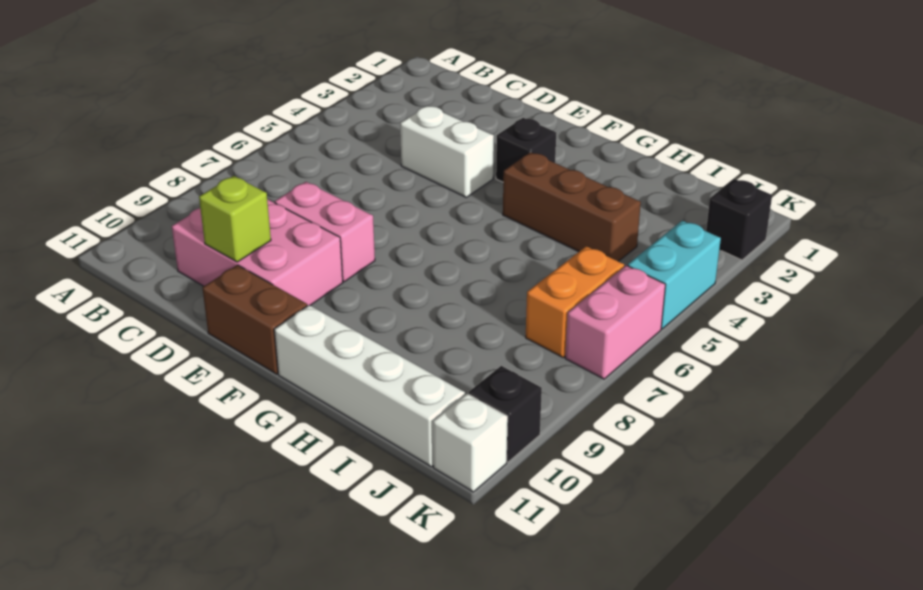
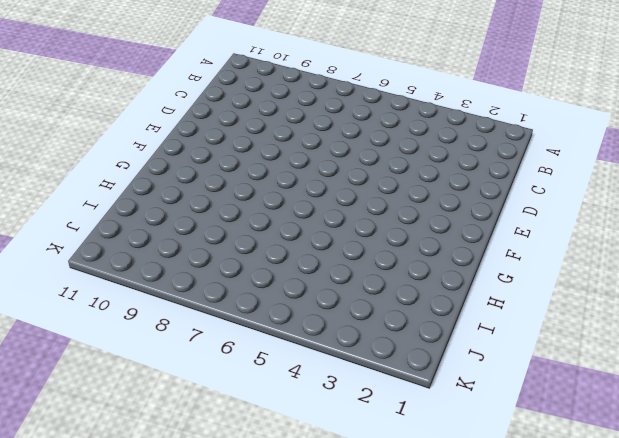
none -> pink brick C9:E10 level 1
none -> white brick D4:E4 level 1
none -> pink brick D8:E8 level 1

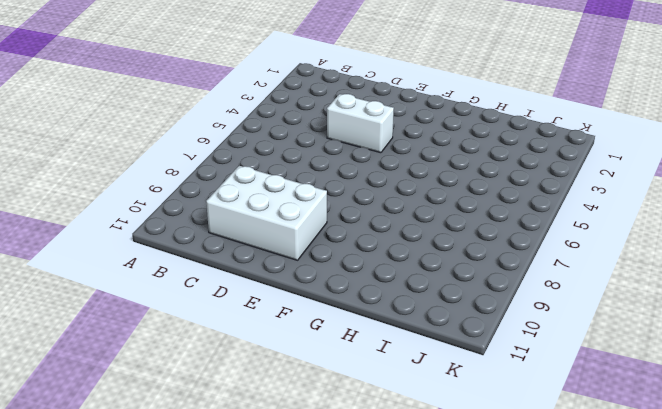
white brick C9:E10 level 1 -> pink brick C9:E10 level 1
none -> pink brick D8:E8 level 1
none -> brown brick E11:F11 level 1
none -> black brick F3 level 1

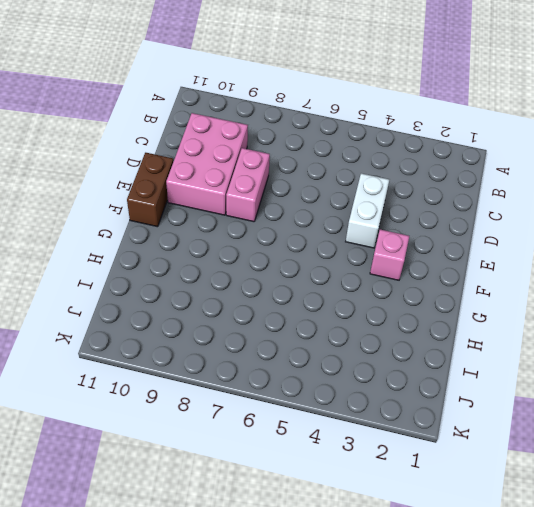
pink brick F3 level 1 -> black brick F3 level 1
none -> brown brick G4:I4 level 1
none -> white brick G11:J11 level 1
none -> orange brick J6:J7 level 1

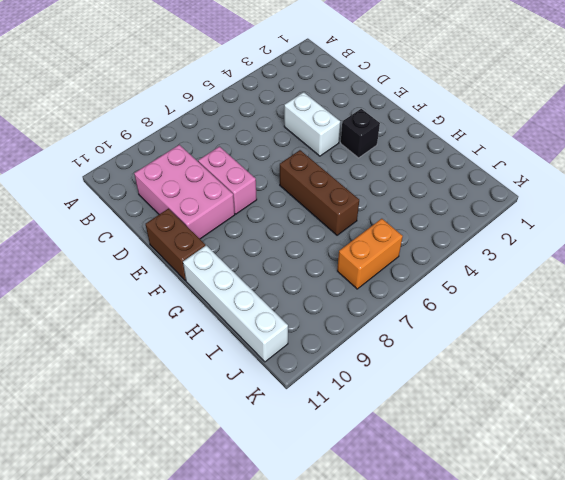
brown brick F6:H6 level 1 -> brown brick G4:I4 level 1
none -> black brick K2 level 1
none -> cyan brick K4:K5 level 1
none -> pink brick K6:K7 level 1

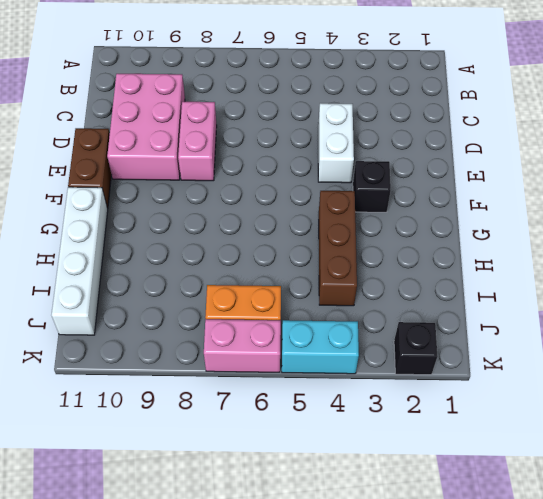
none -> black brick K10 level 1
none -> white brick K11 level 1
none -> lime brick D10 level 2

